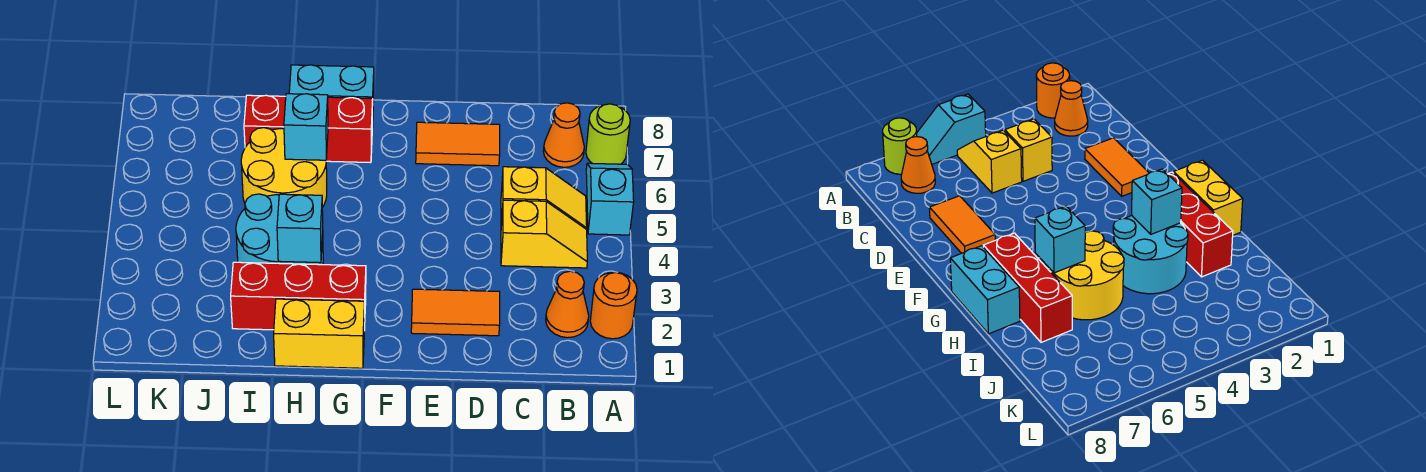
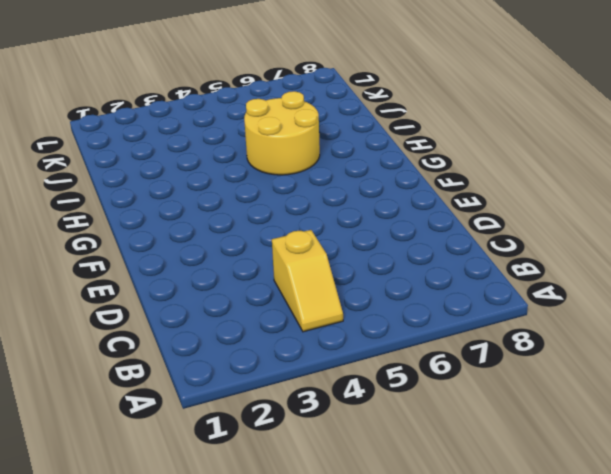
none -> orange round brick A2 level 1
none -> cyan slope A5:A6 level 1 top 5
none -> lime round brick A7 level 1

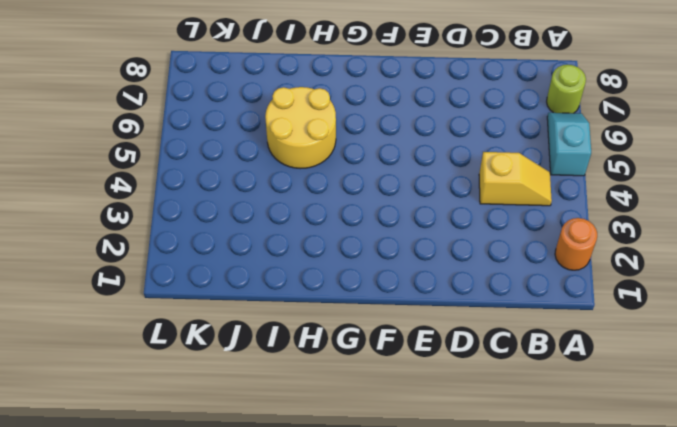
none -> orange cone B2 level 1
none -> yellow slope B5:C5 level 1 top C
none -> orange cone B7 level 1

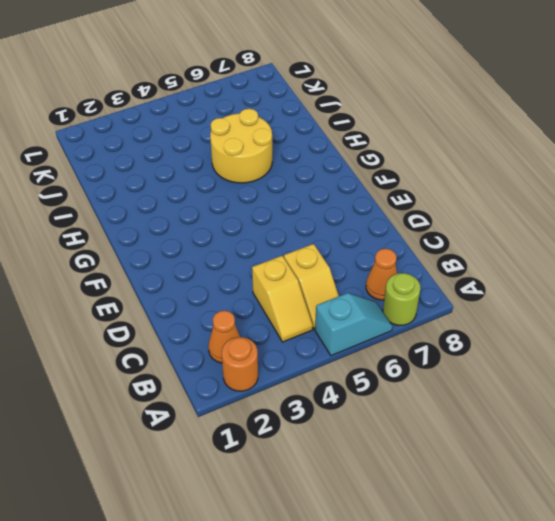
none -> orange tile D2:E2 level 1
none -> orange tile D7:E7 level 1
none -> yellow brick G1:H1 level 1

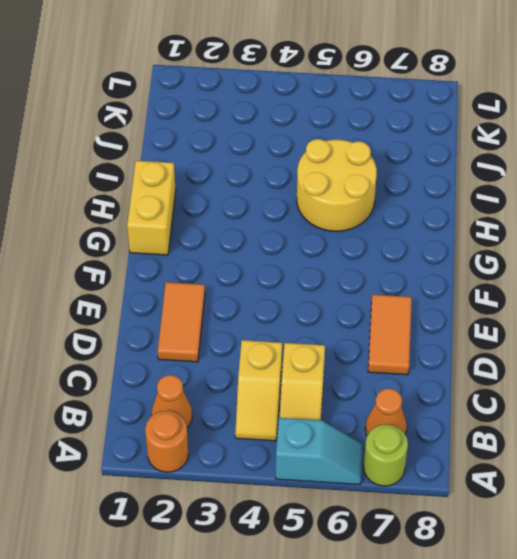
none -> red brick G2:I2 level 1
none -> red brick G7:I7 level 1
none -> cyan brick G8:H8 level 1

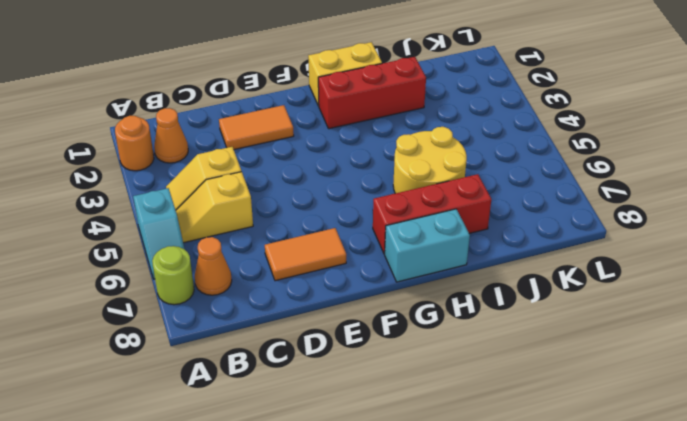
none -> cyan round brick H3:I4 level 1
none -> cyan brick H3 level 2
none -> cyan brick H6 level 2

